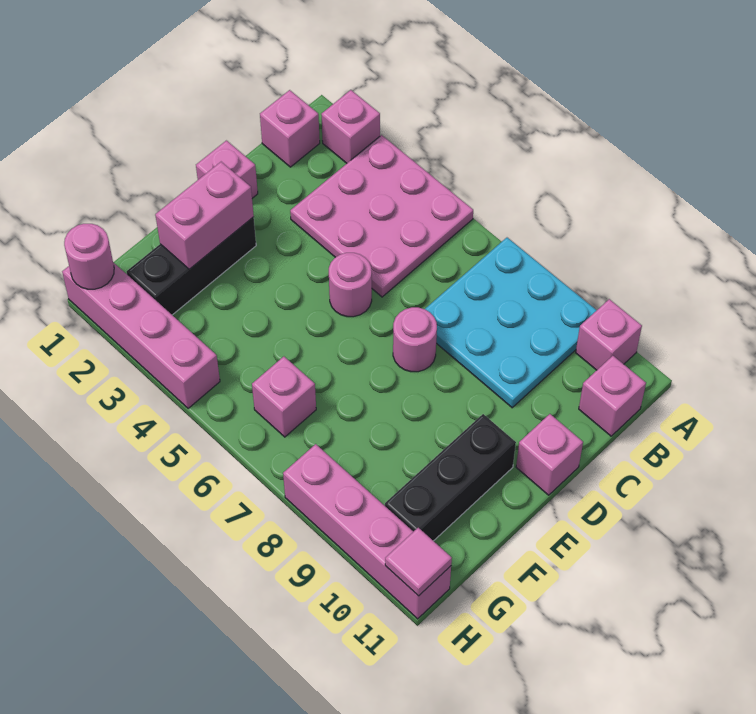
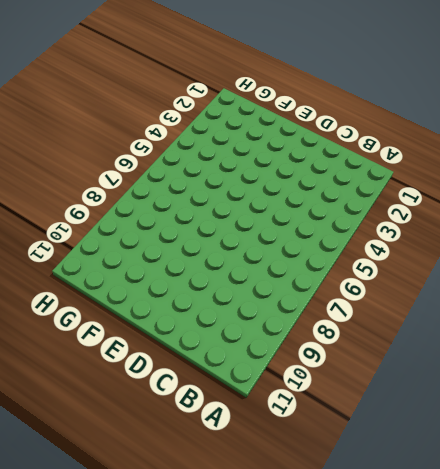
none -> pink brick A2 level 1
none -> pink plate A3:C5 level 1
none -> cyan plate A7:C9 level 1

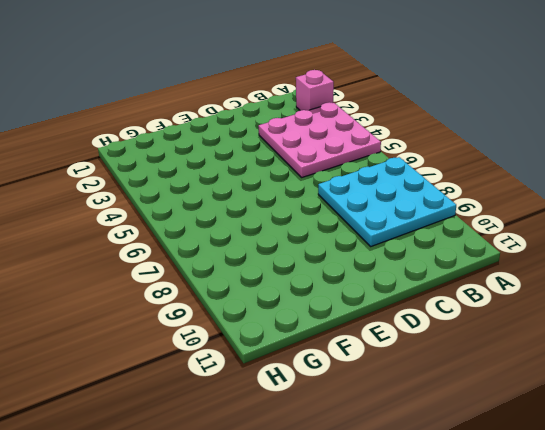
none -> pink brick A10 level 1
none -> pink brick B1 level 1
none -> pink brick B11 level 1

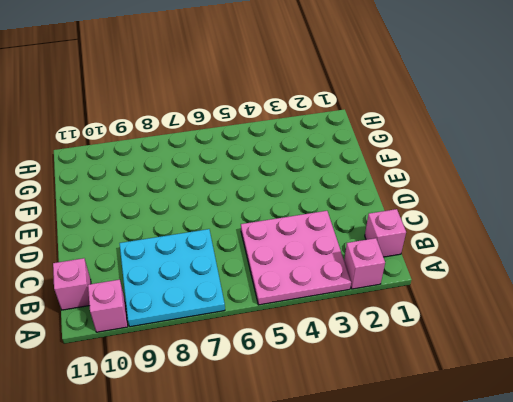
none -> pink brick D1 level 1
none -> pink round brick D5 level 1
none -> pink round brick D7 level 1

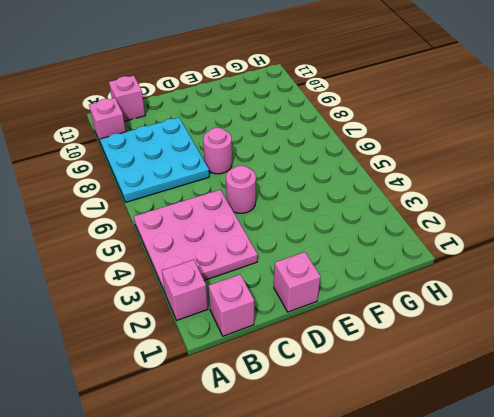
none -> pink brick D11 level 1
none -> black brick E2:G2 level 1
none -> black brick E10:G10 level 1

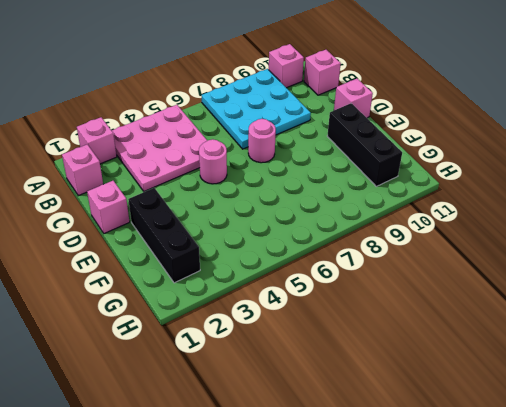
none -> pink brick G6 level 1
none -> pink brick H1:H4 level 1
none -> pink brick H8:H11 level 1

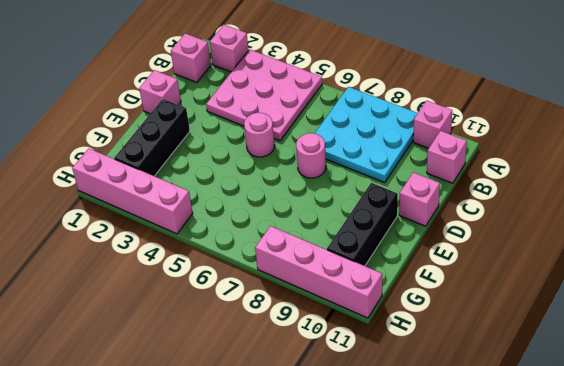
none -> pink brick G6 level 1
none -> pink brick E2:F2 level 2
none -> pink round brick H1 level 2

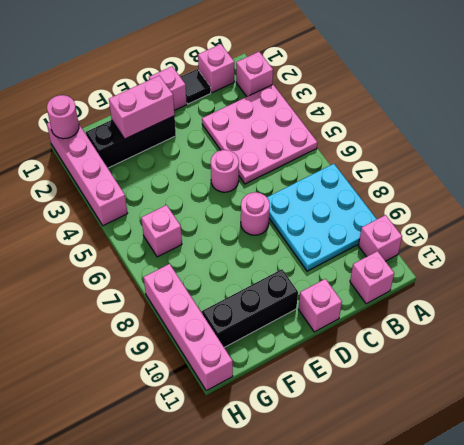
black tile C1 level 1 -> none
none -> pink tile H11 level 2

